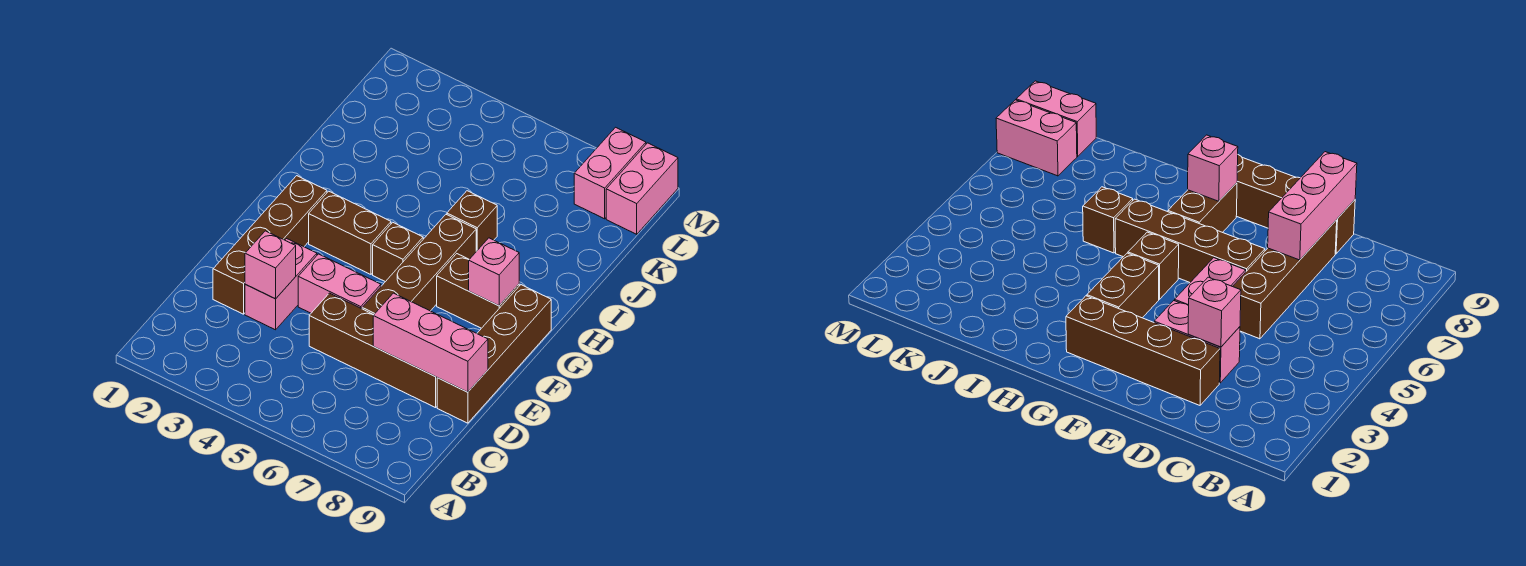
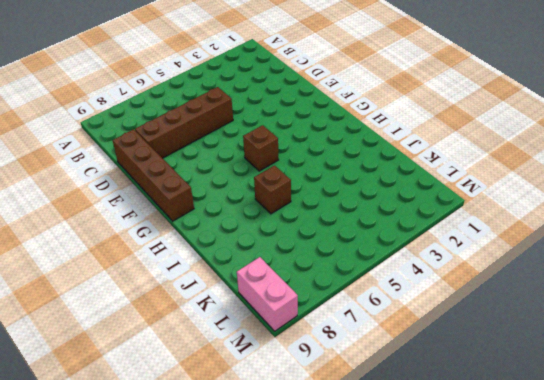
none -> brown brick D2:G2 level 1
none -> pink brick D3:E3 level 1
none -> pink brick E4:E5 level 1

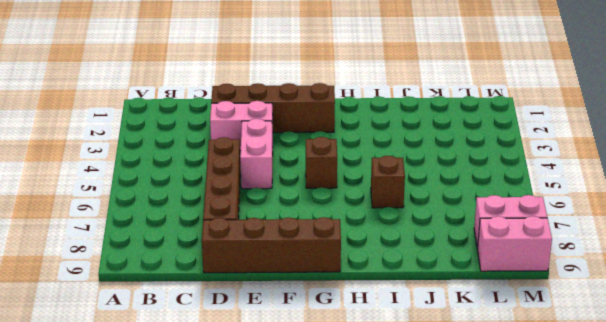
none -> brown brick E6:H6 level 1
none -> brown brick G3:G4 level 1
none -> brown brick G7:G8 level 1

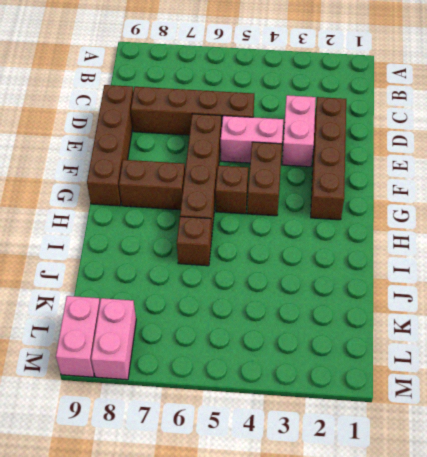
brown brick F4:G4 level 1 -> brown brick G3:G4 level 1
none -> pink brick D3 level 2
none -> pink brick D7:D9 level 2
none -> pink brick G8 level 2

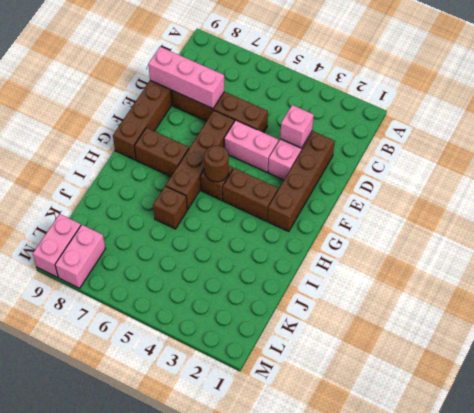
brown round brick G5 level 2 -> none
none -> pink brick G8 level 2

